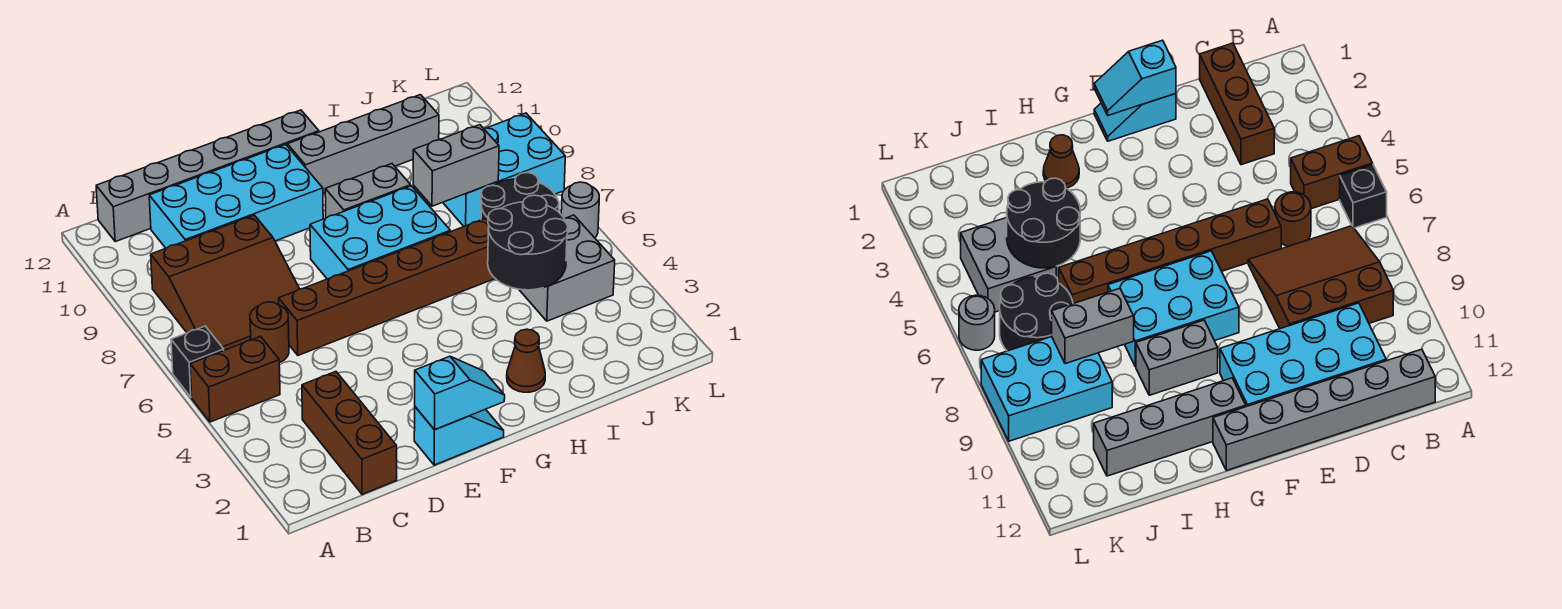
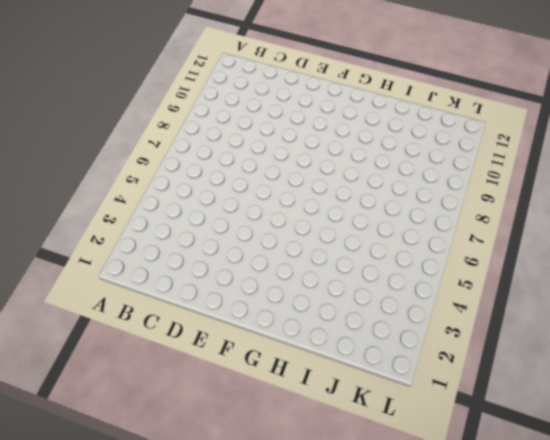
none -> brown brick A5:B5 level 1
none -> black brick A6 level 1
none -> brown slope B7:D9 level 1 top 9

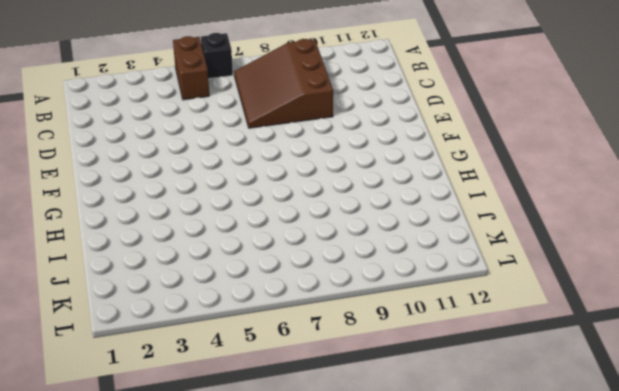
none -> grey brick B12:G12 level 1
none -> brown brick C1:C3 level 1
none -> brown round brick C6 level 1

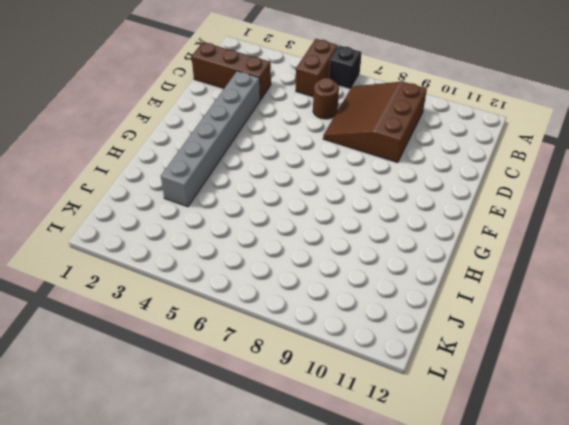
grey brick D3:I3 level 1 -> grey brick B12:G12 level 1
none -> cyan brick C10:F11 level 1
none -> brown brick D6:I6 level 1
none -> cyan slope E1:F1 level 1 top E

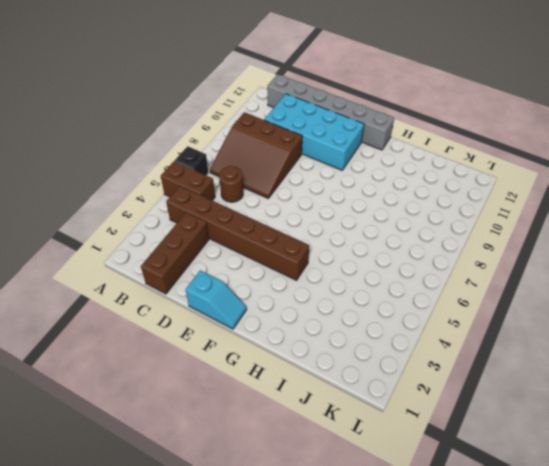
brown brick B4:G4 level 1 -> brown brick D6:I6 level 1
none -> cyan brick F7:H8 level 1
none -> grey brick G9:H9 level 1
none -> grey brick G11:J11 level 1

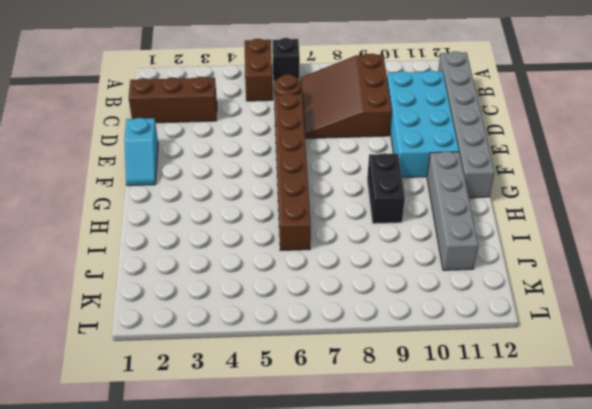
black brick G9:H9 level 1 -> grey brick G9:H9 level 1
none -> cyan brick F7:H8 level 1
none -> brown cone H2 level 1
none -> grey brick J4:K5 level 1

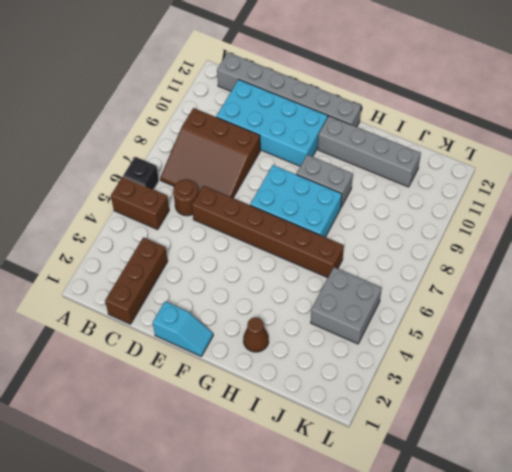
none -> black round brick J6:K7 level 1
none -> cyan brick J8:L9 level 1
none -> grey round brick L6 level 1

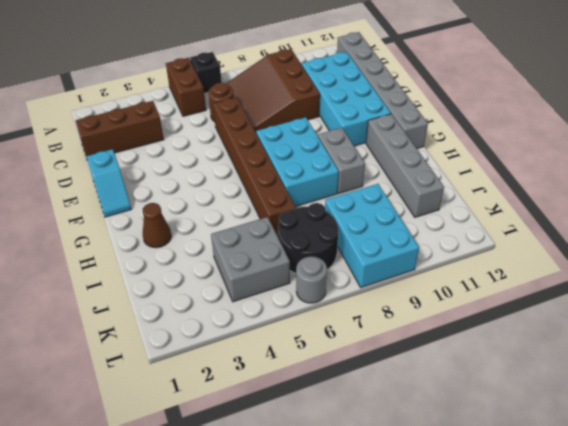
none -> cyan slope E1:F1 level 2 top E
none -> black round brick I4:J5 level 2
none -> grey brick I8:J8 level 2

